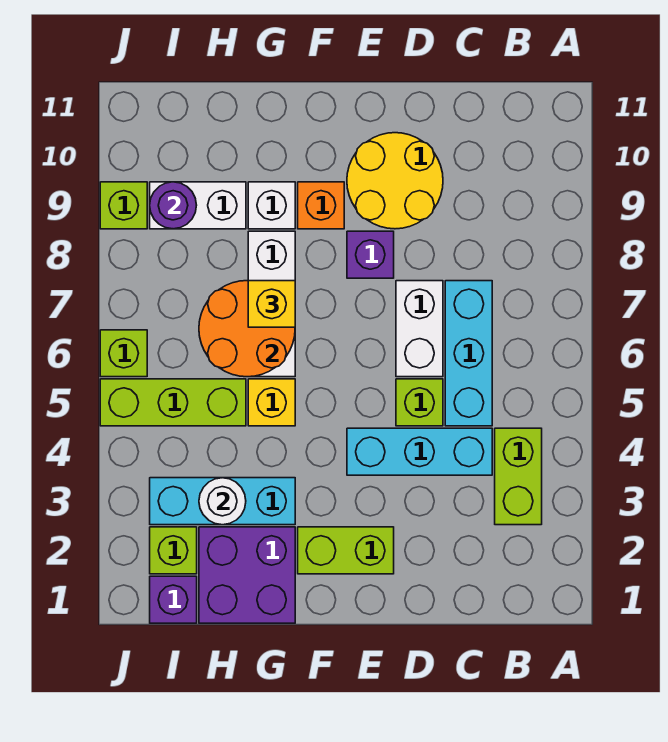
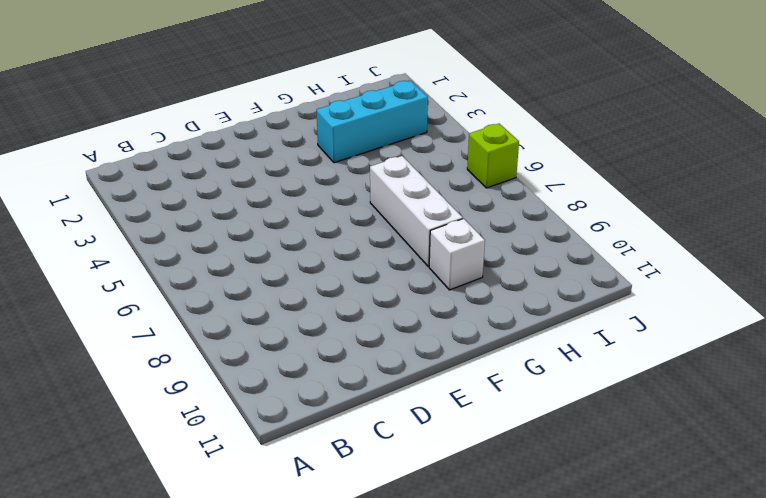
none -> lime brick B3:B4 level 1
none -> cyan brick C4:E4 level 1
none -> cyan brick C5:C7 level 1

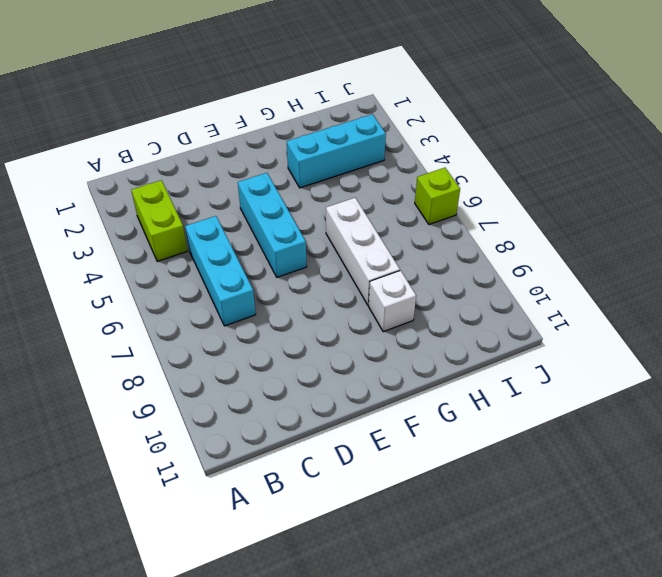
cyan brick E4:E6 level 1 -> cyan brick C4:E4 level 1
none -> lime brick D5 level 1
none -> white brick D6:D7 level 1
none -> yellow round brick D9:E10 level 1

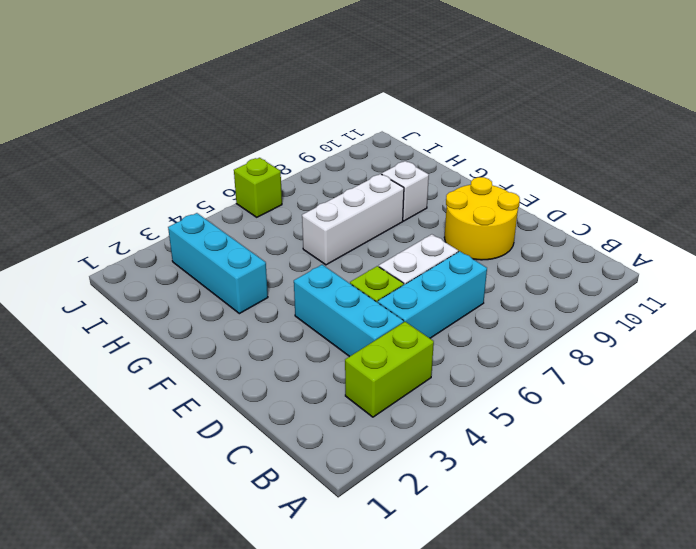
none -> lime brick E2:F2 level 1
none -> purple brick E8 level 1
none -> orange brick F9 level 1

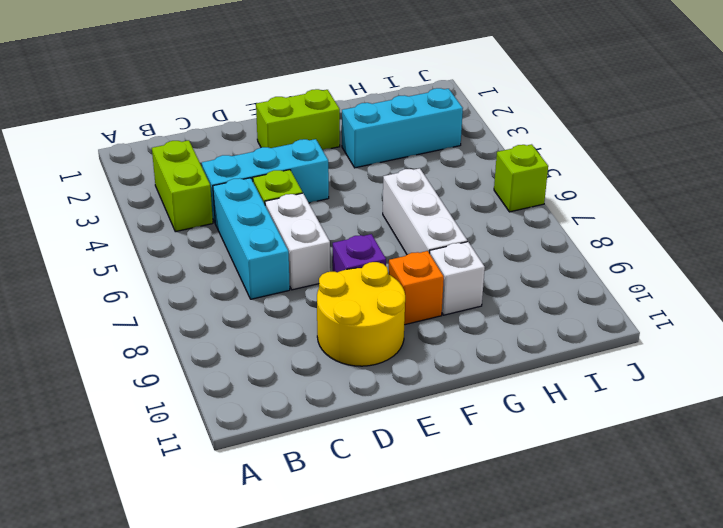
none -> purple brick G1:H2 level 1
none -> yellow brick G5 level 1
none -> lime brick H5:J5 level 1

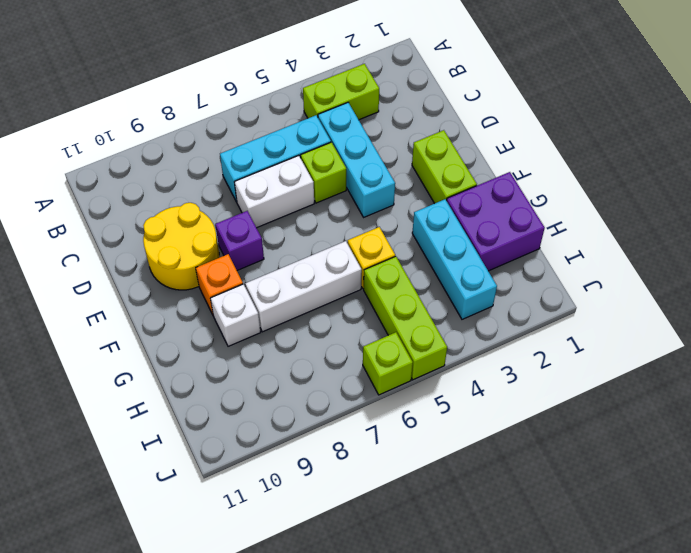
none -> white brick H9:I9 level 1
none -> purple brick I1 level 1
none -> lime brick I2 level 1

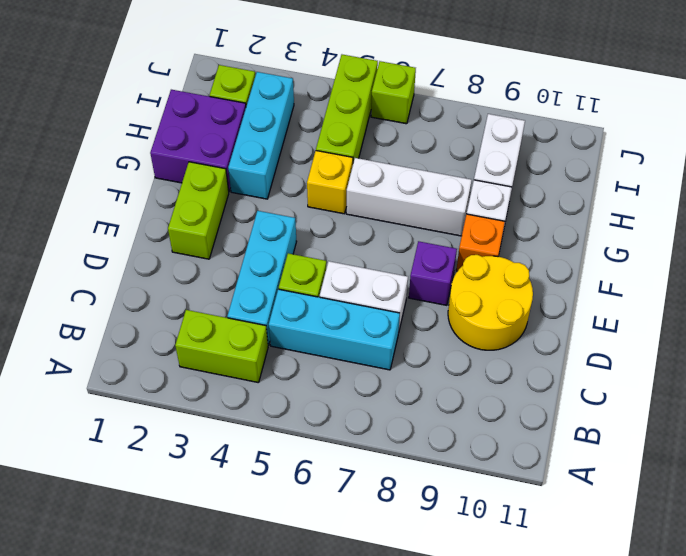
none -> purple brick I1 level 1
none -> lime brick J9 level 1
none -> orange round brick G6:H7 level 2

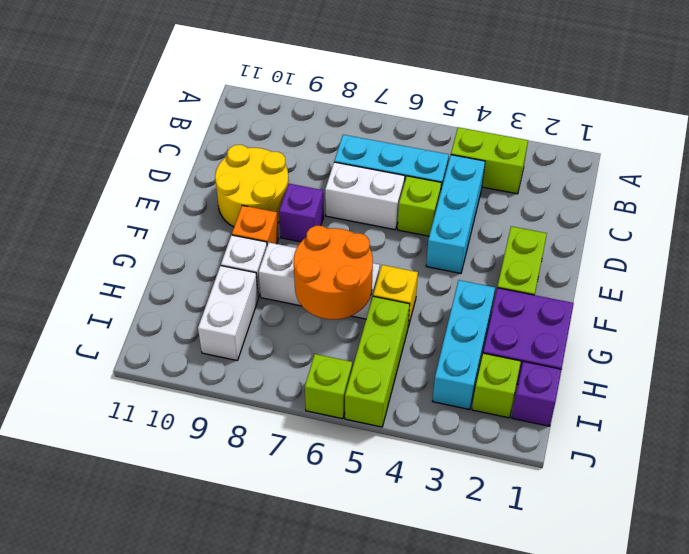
none -> lime brick J9 level 1
none -> white round brick H3 level 2
none -> purple round brick I9 level 2

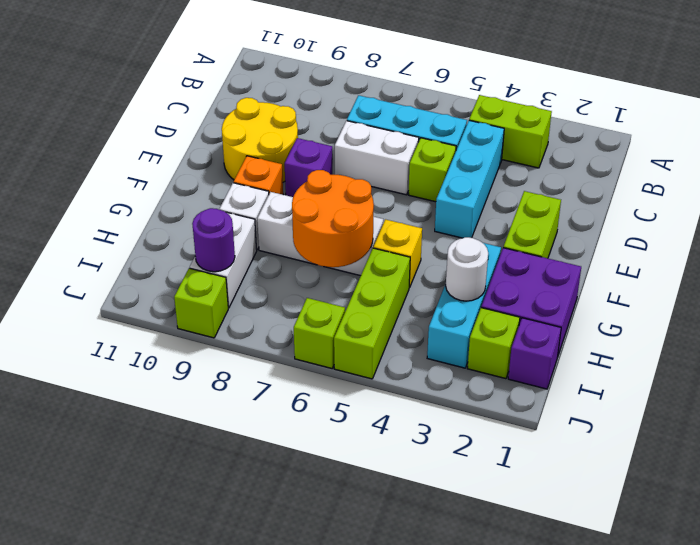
none -> yellow brick G7 level 3

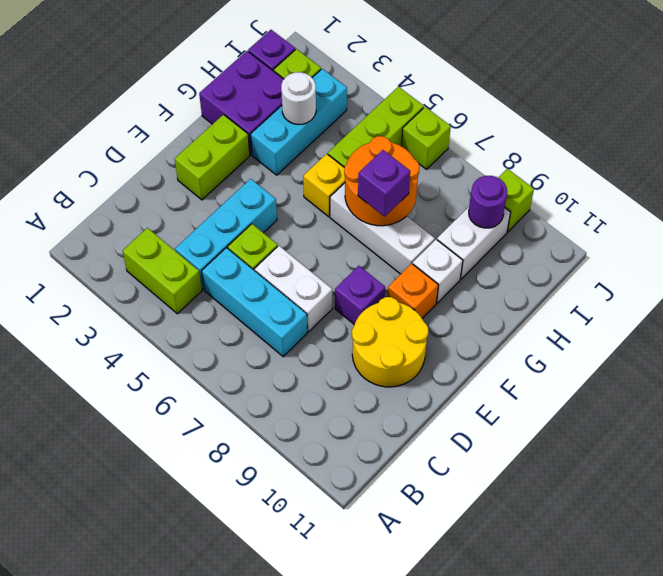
purple brick G7 level 3 -> yellow brick G7 level 3

